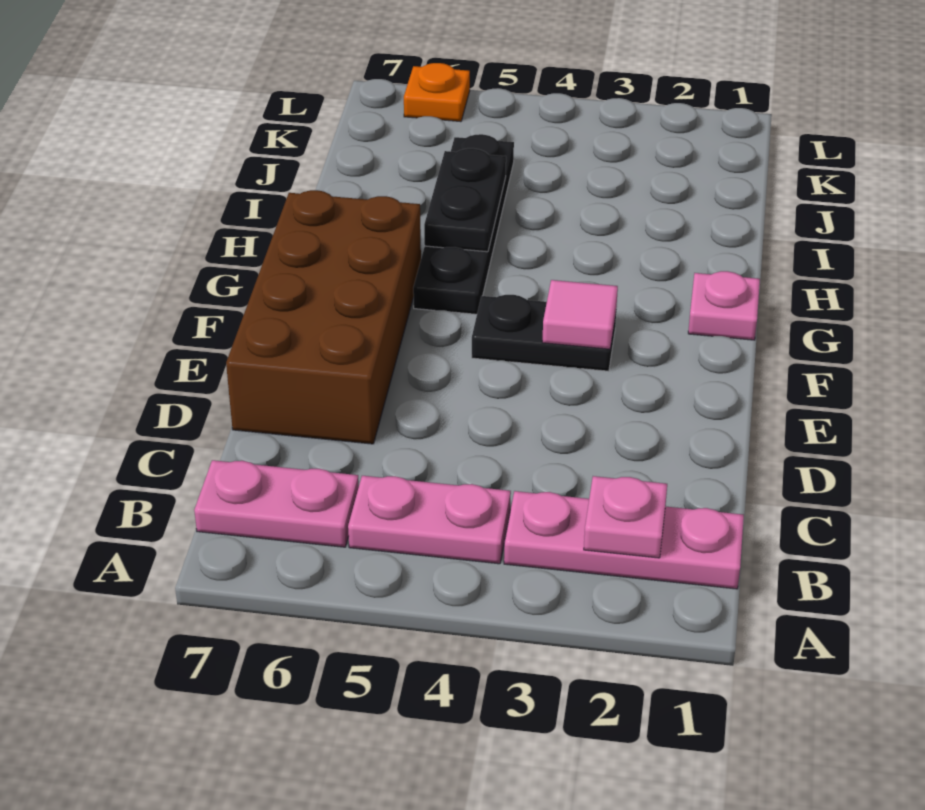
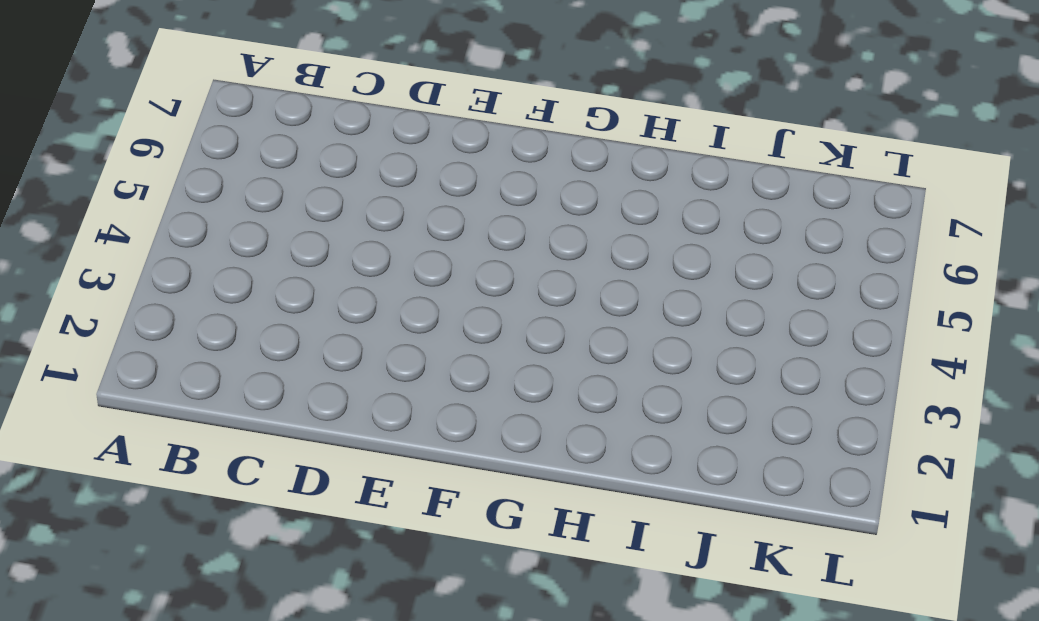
none -> pink plate B1:B3 level 1
none -> pink plate B4:B5 level 1

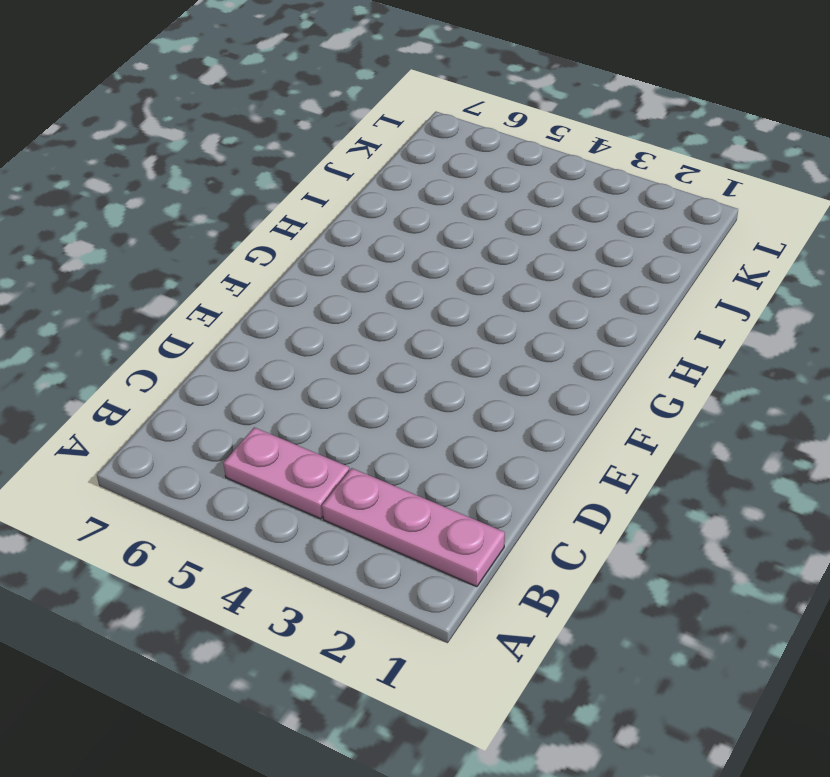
none -> pink plate B6:B7 level 1
none -> brown brick D6:G7 level 1

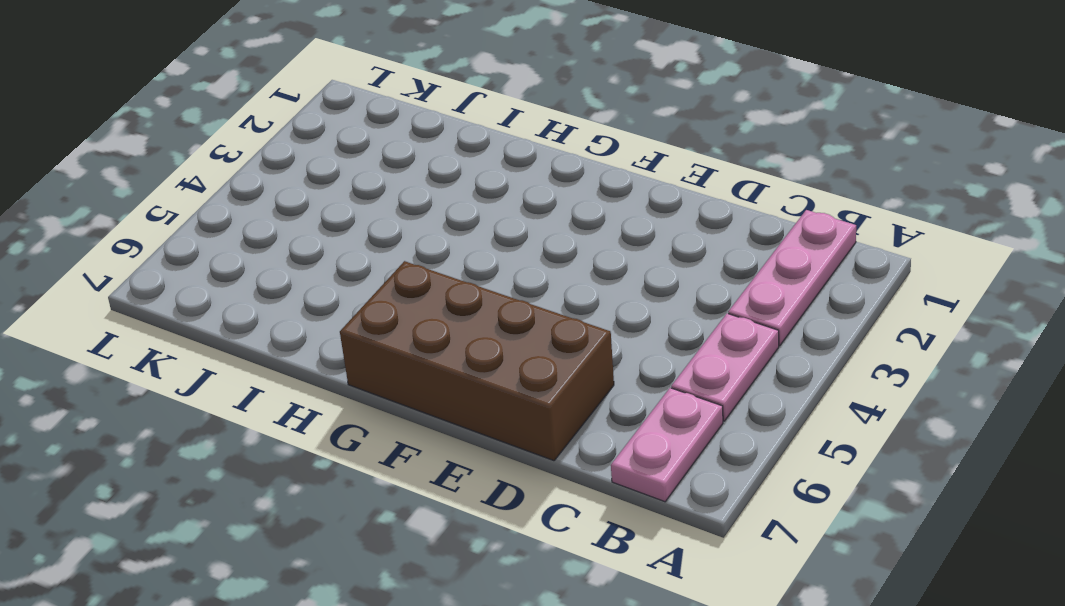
none -> black plate F3:F4 level 1
none -> pink plate G1 level 1

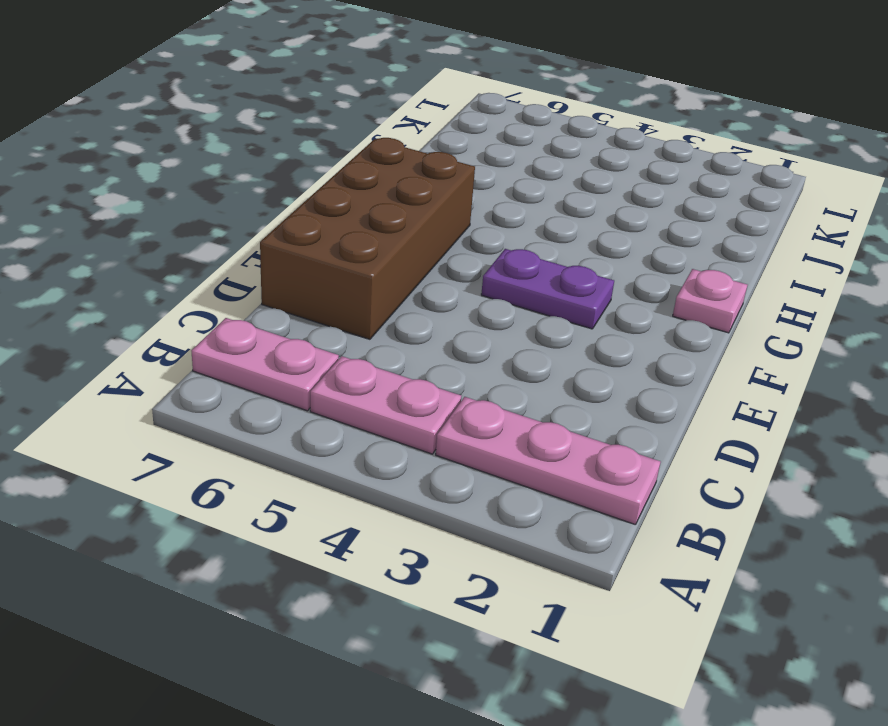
purple plate F3:F4 level 1 -> black plate F3:F4 level 1
none -> black plate G5:J5 level 1
none -> orange plate L6 level 1

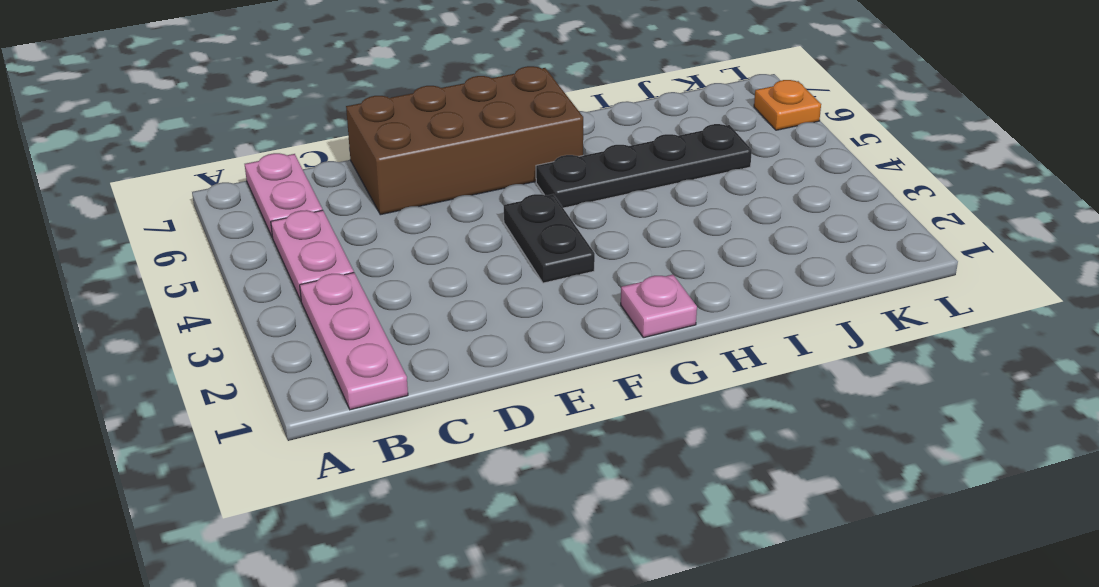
none -> pink plate B2 level 2
none -> pink tile F3 level 2

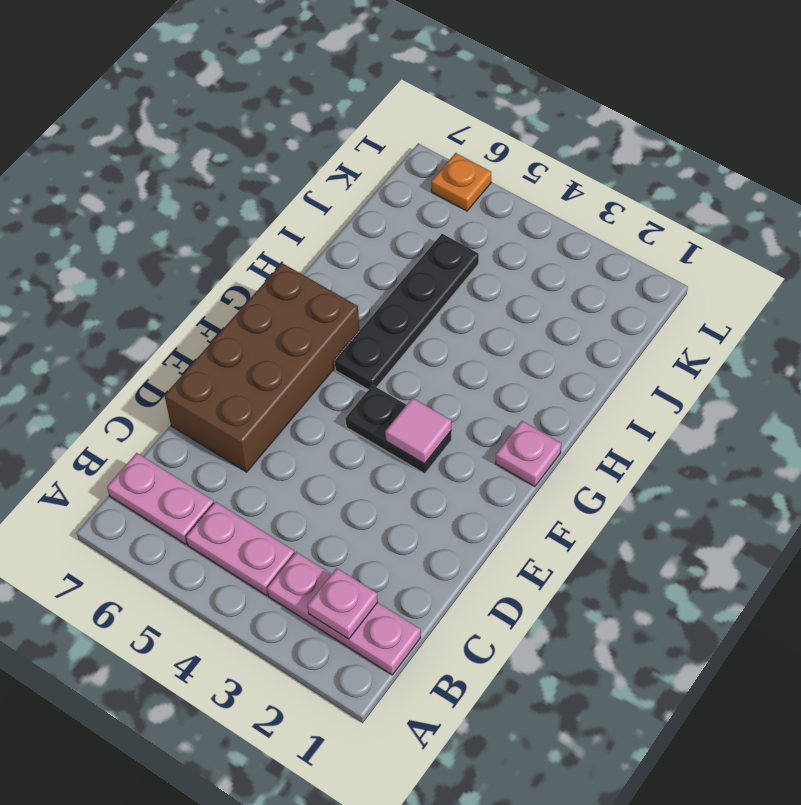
none -> black plate H5:I5 level 2

